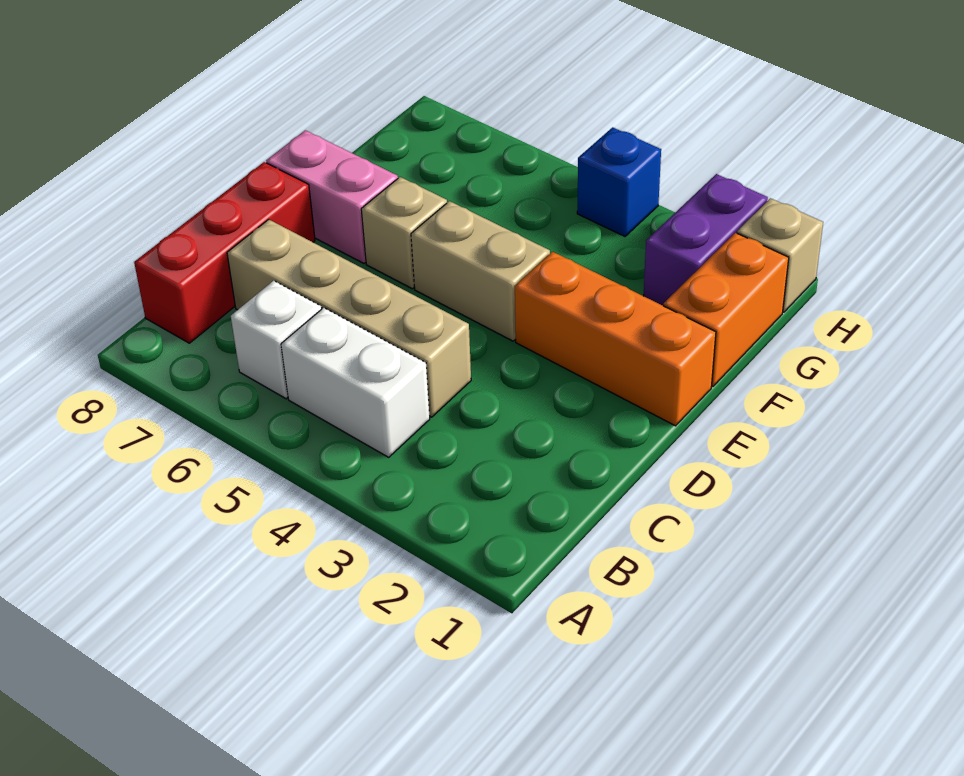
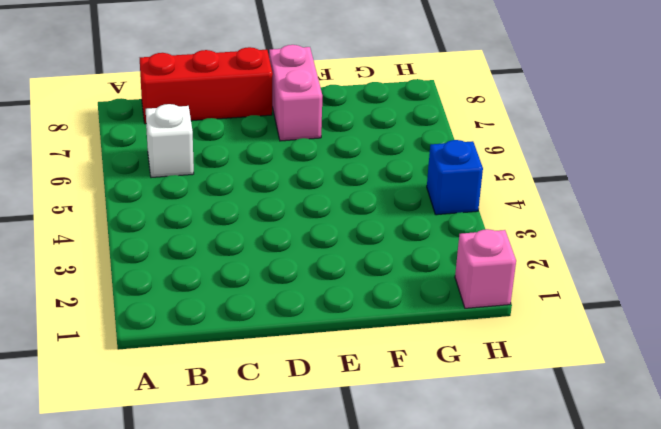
pink brick H1 level 1 -> tan brick H1 level 1
none -> white brick B4:B5 level 1
none -> tan brick C4:C7 level 1
none -> orange brick E1:E3 level 1

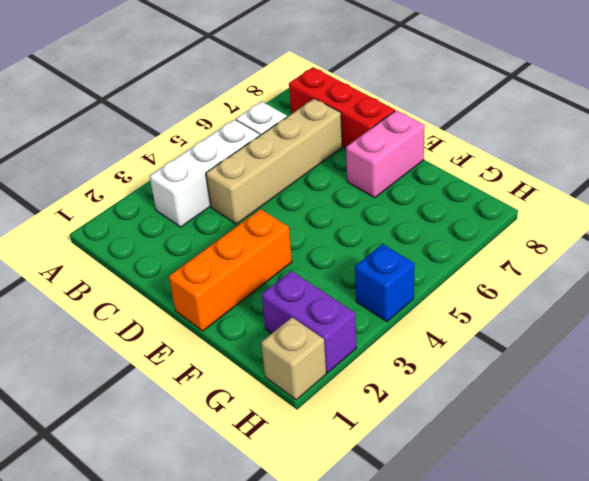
white brick B3:B5 level 1 -> white brick B4:B5 level 1
none -> tan brick E4:E5 level 1
none -> tan brick E6 level 1
none -> orange brick F1:G1 level 1

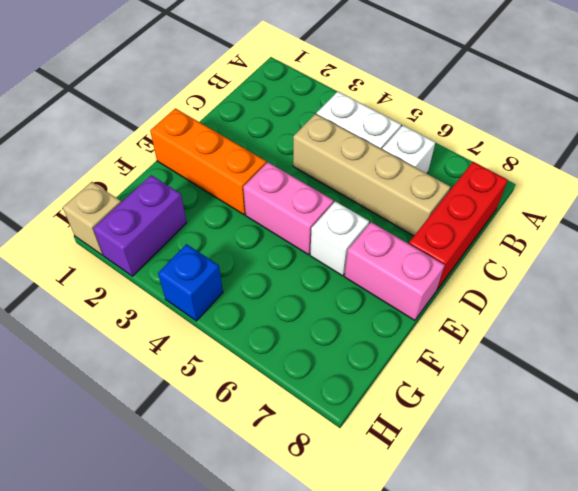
pink brick E4:E5 level 1 -> tan brick E4:E5 level 1
white brick E6 level 1 -> tan brick E6 level 1
none -> orange brick F1:G1 level 1

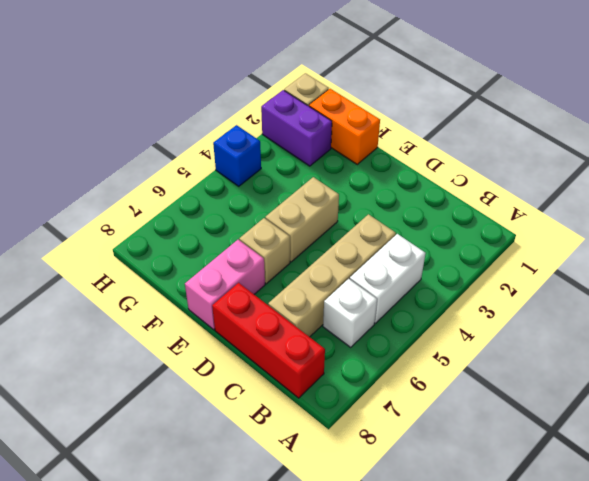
none -> orange brick E1:E3 level 1

